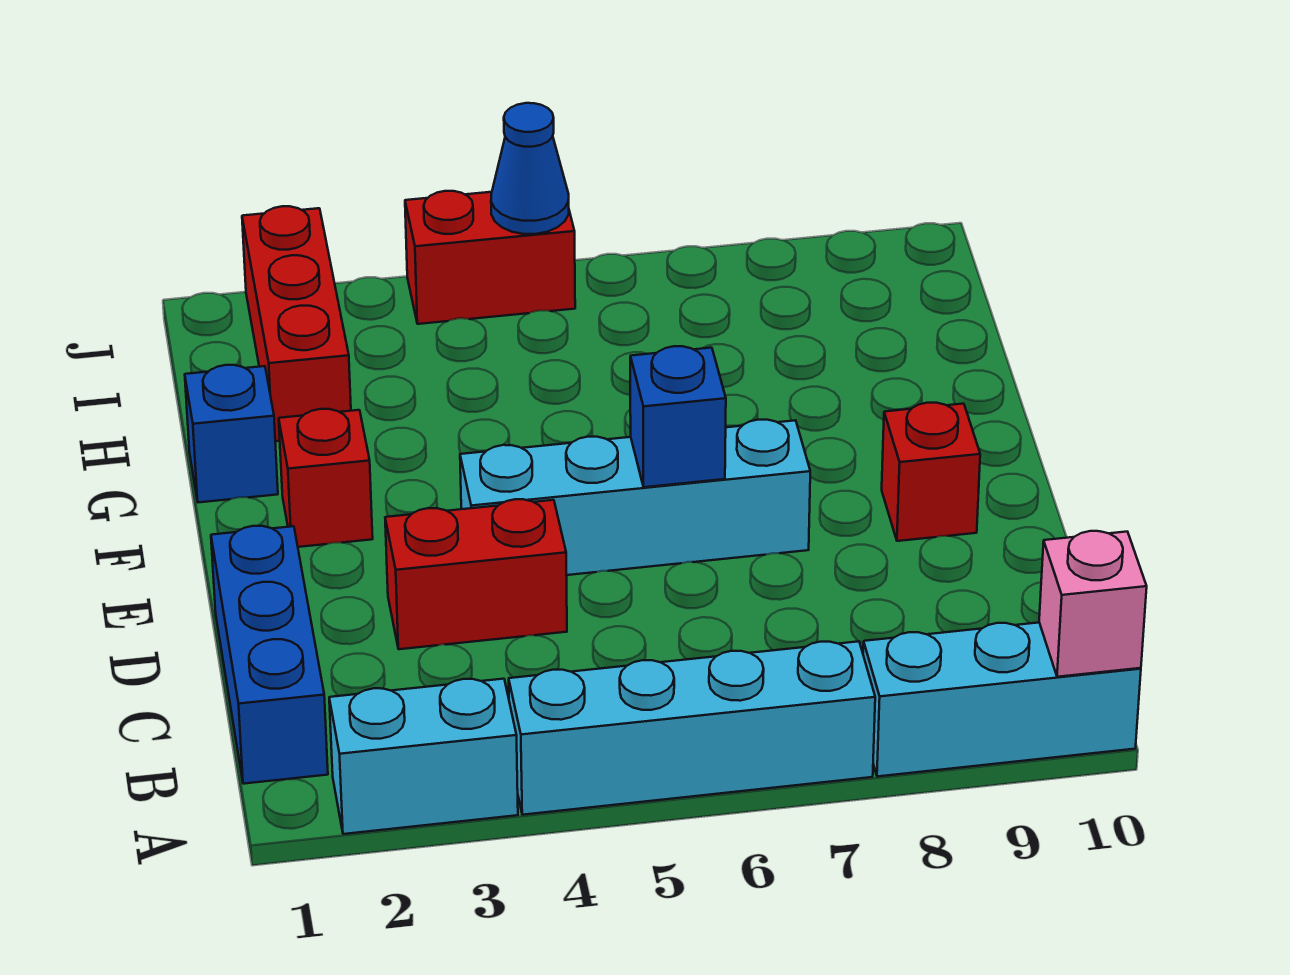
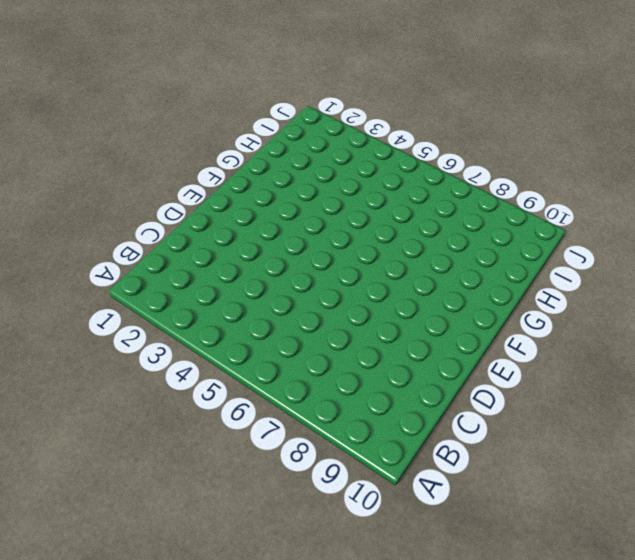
none -> cyan brick A2:A3 level 1
none -> cyan brick A4:A7 level 1
none -> cyan brick A8:A10 level 1

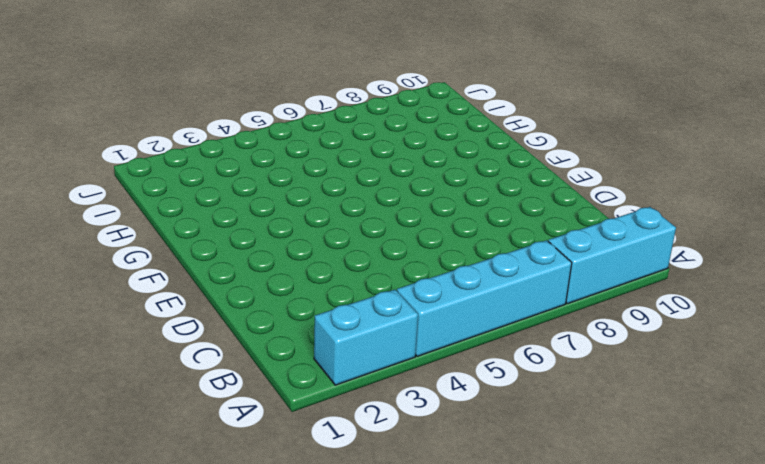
none -> blue brick B1:D1 level 1
none -> red brick D3:D4 level 1
none -> cyan brick E4:E7 level 1

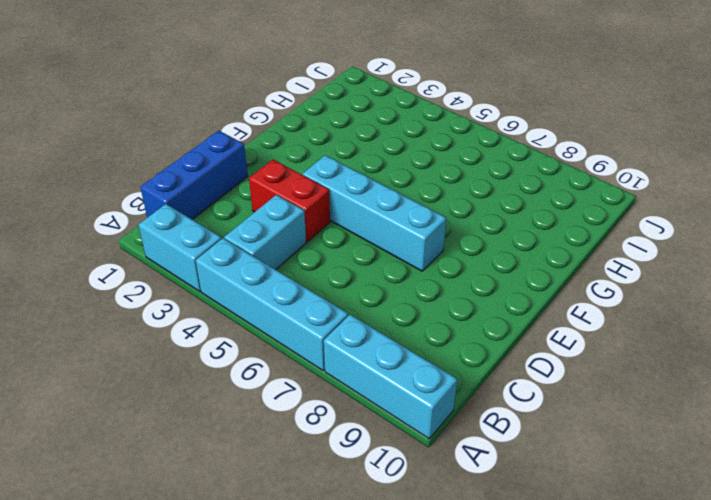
cyan brick B4:C4 level 1 -> none
none -> red brick E9 level 1
none -> red brick F2 level 1
none -> blue brick G1 level 1

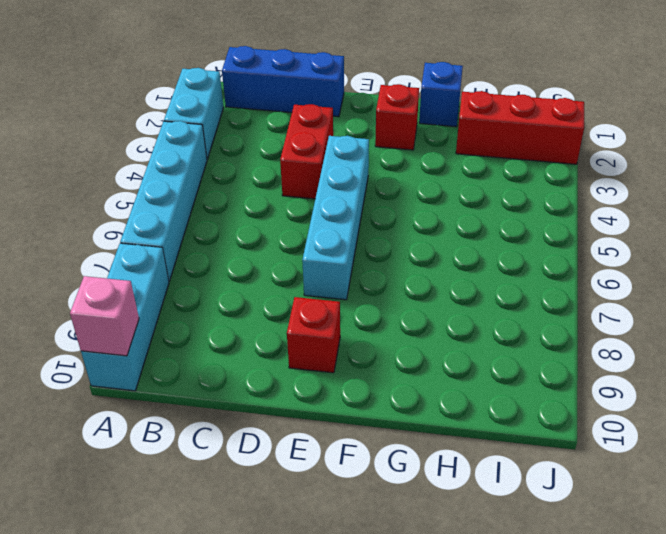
none -> red brick J4:J5 level 1
none -> blue brick E6 level 2
none -> blue cone J5 level 2

